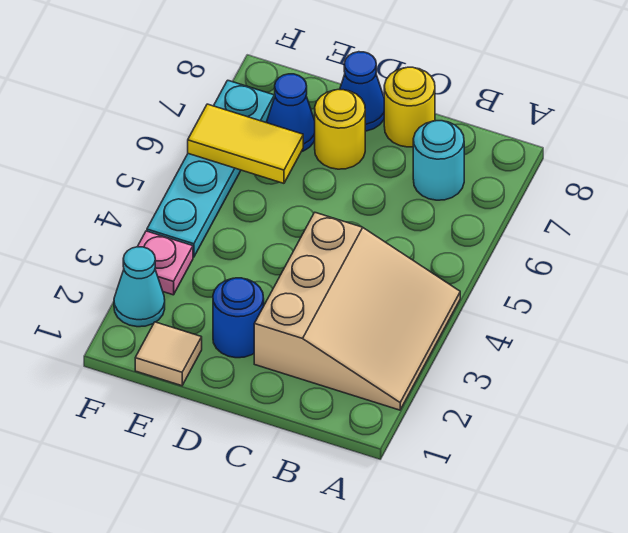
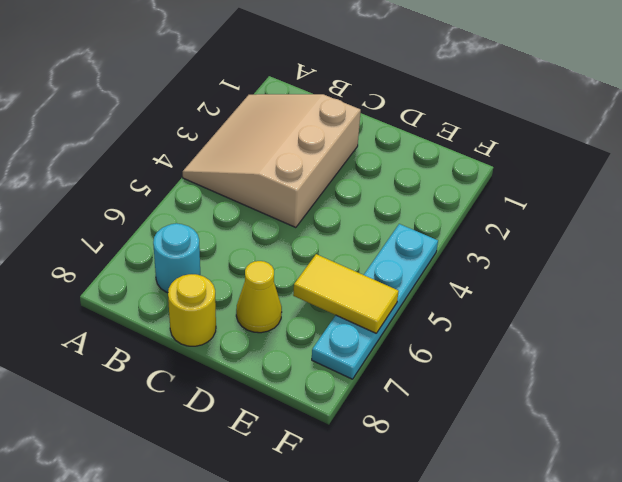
yellow cone D7 level 1 -> yellow round brick D7 level 1
none -> blue round brick D2 level 1
none -> blue cone D8 level 1
none -> tan tile E1 level 1

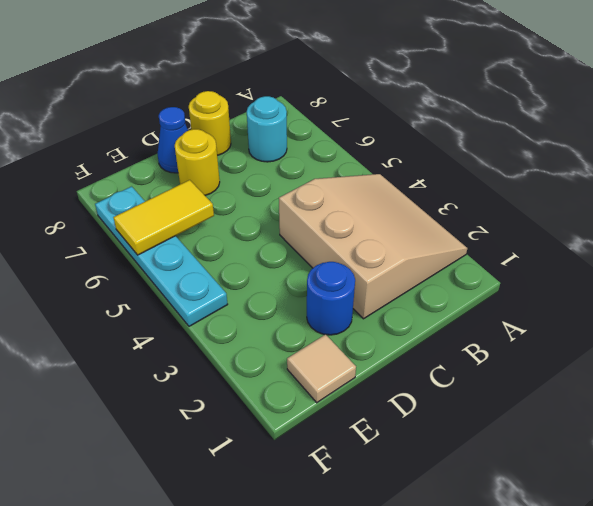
none -> blue cone E7 level 1
none -> cyan cone F2 level 1
none -> pink plate F3 level 1

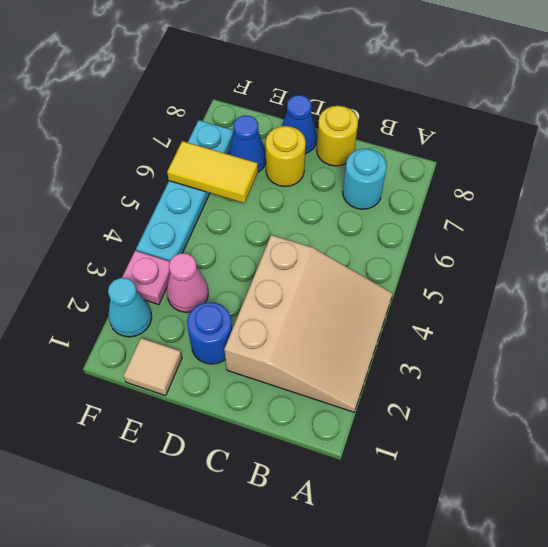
pink cone E3 level 1 -> none

